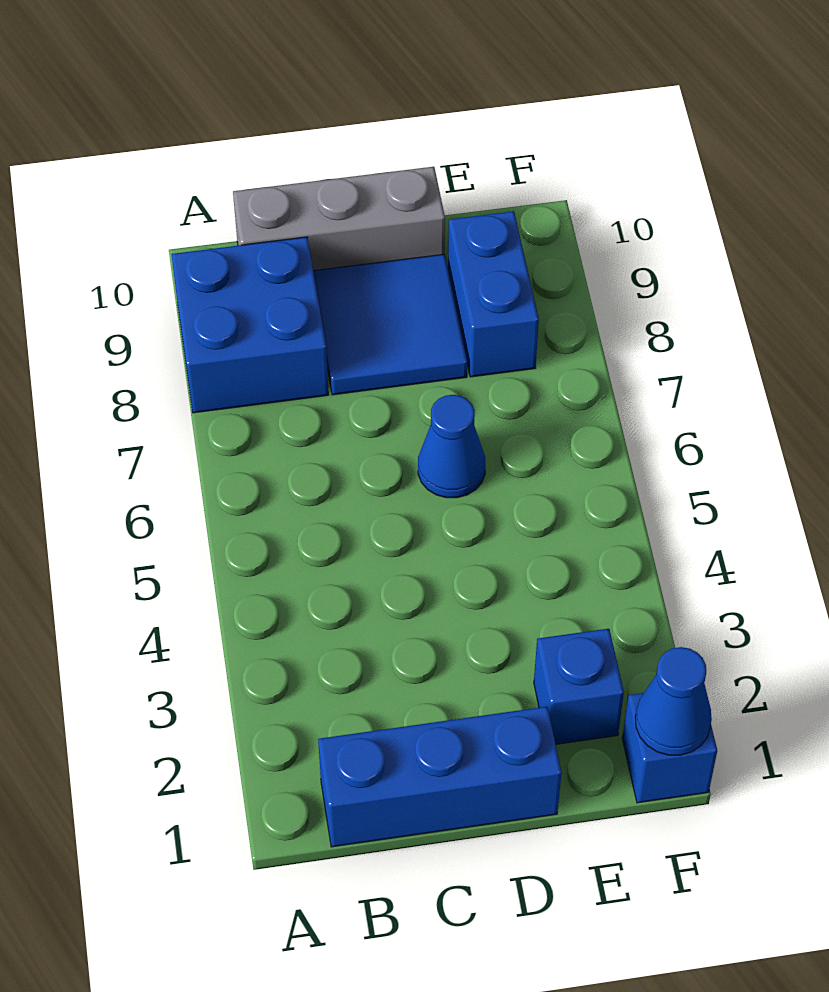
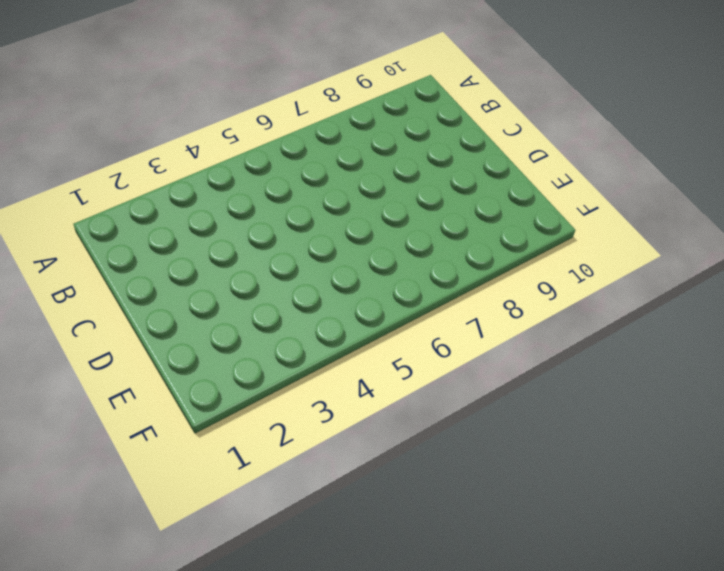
none -> blue brick A8:B9 level 1
none -> blue brick B1:D1 level 1

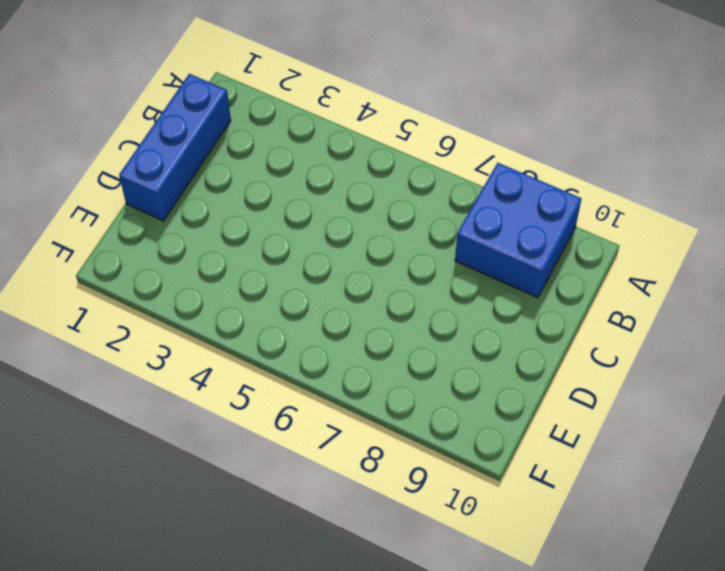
none -> grey brick B10:D10 level 1
none -> blue tile C8:D9 level 1

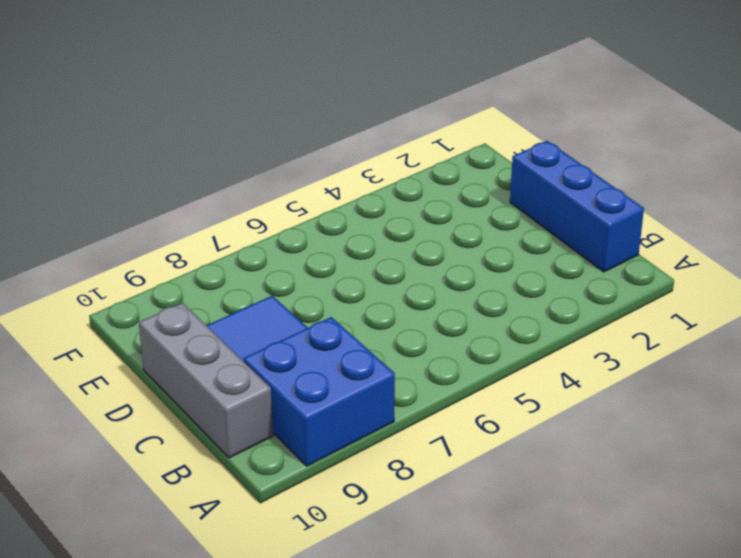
none -> blue cone D6 level 1
none -> blue brick E2 level 1

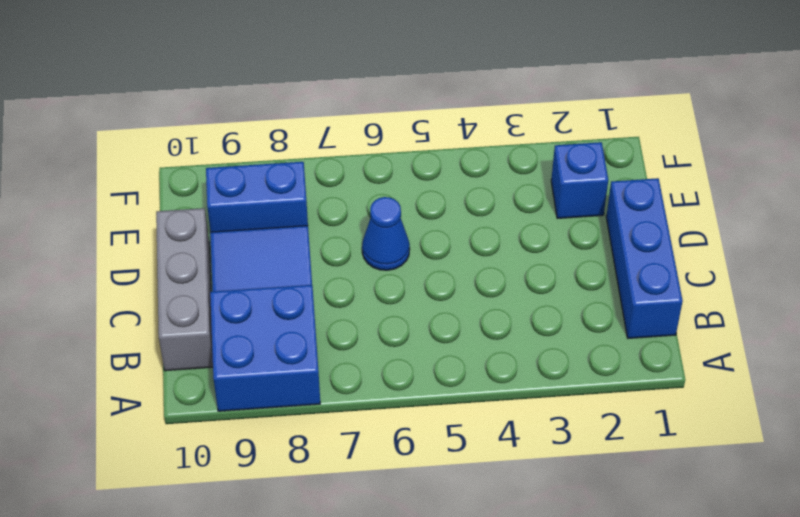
none -> blue brick F1 level 1
none -> blue cone F1 level 2

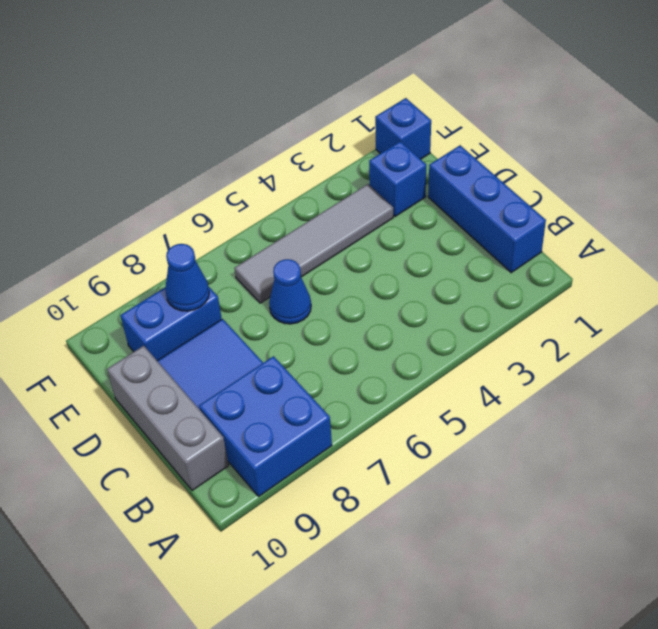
grey tile E3:E6 level 1 -> none
blue cone E8 level 2 -> blue cone F1 level 2

